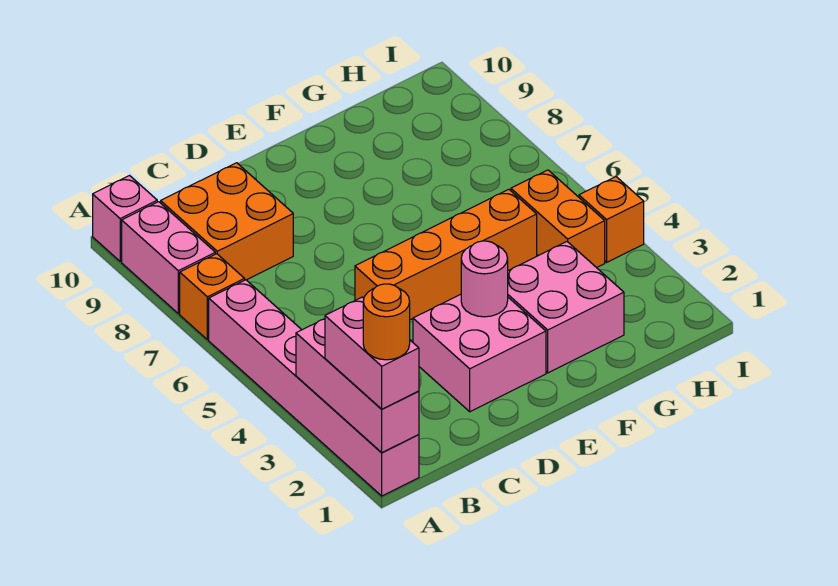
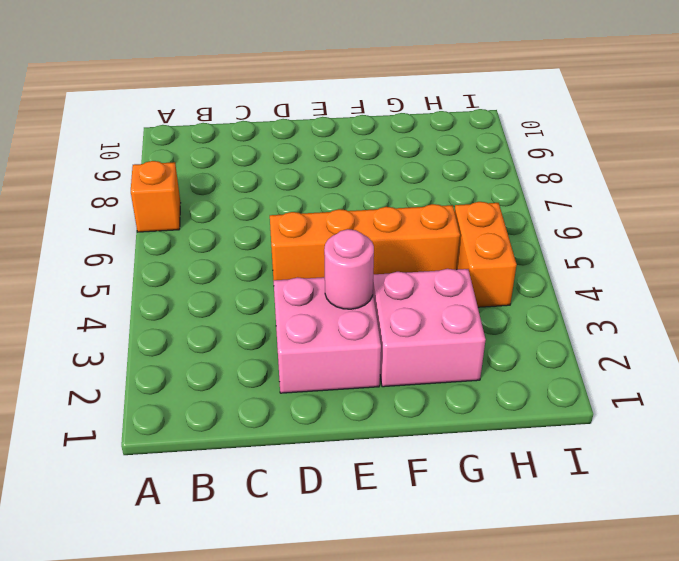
none -> pink brick A1:A6 level 1
none -> pink brick A8:A9 level 1
none -> pink brick A10 level 1

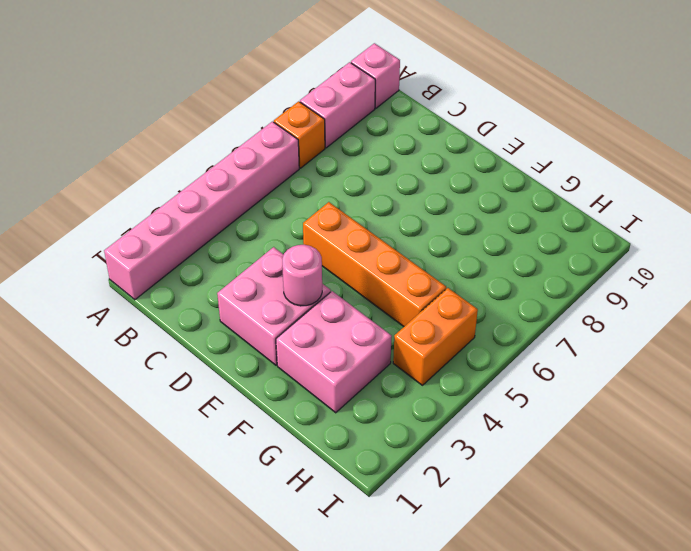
none -> orange brick B8:C9 level 1
none -> orange brick I4 level 1
none -> pink brick A1:A3 level 2

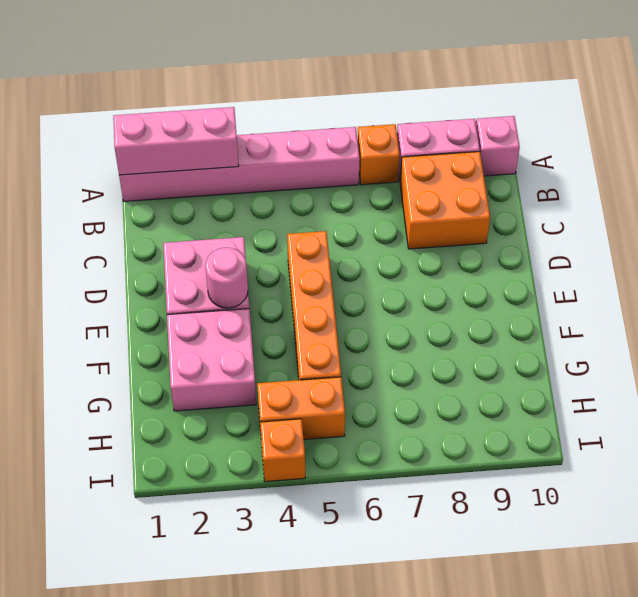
none -> pink brick A1:A2 level 3
none -> orange round brick A1 level 4

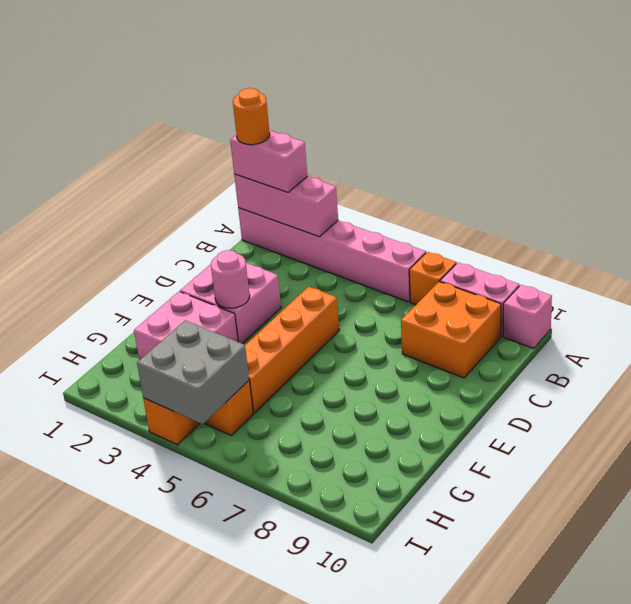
grey brick H4:I5 level 2 -> none

